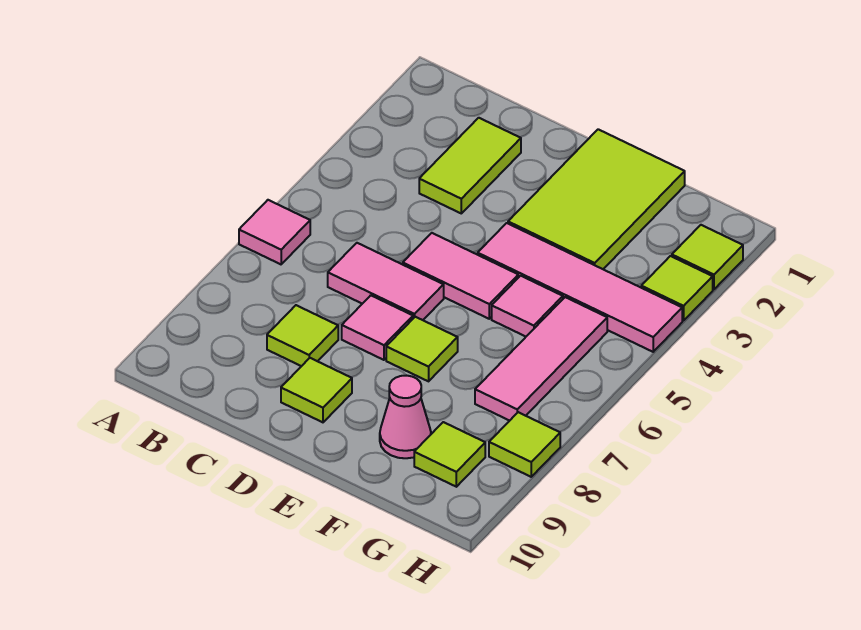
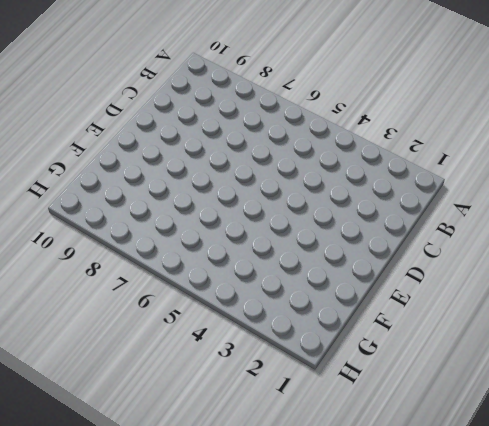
none -> pink tile A6 level 1
none -> lime tile C2:C3 level 1
none -> pink tile C6:D6 level 1

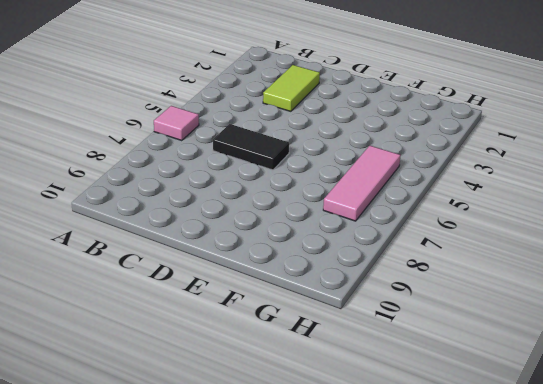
black tile C6:D6 level 1 -> pink tile C6:D6 level 1
none -> lime tile C8 level 1
none -> pink tile D5:E5 level 1
none -> pink tile D7 level 1

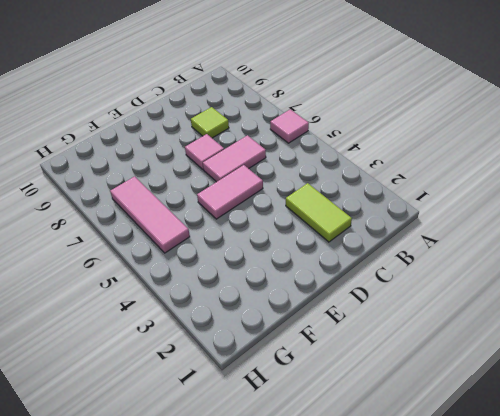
none -> lime tile D9 level 1
none -> lime tile E1:F3 level 1
none -> pink tile E4:H4 level 1

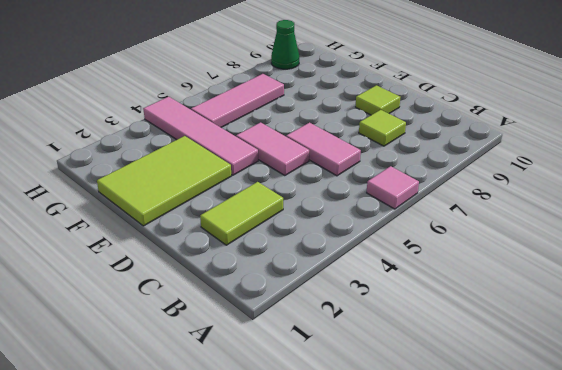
green cone H9 level 1 -> none
none -> pink tile D7 level 1
none -> lime tile E7 level 1
none -> pink tile F5 level 1

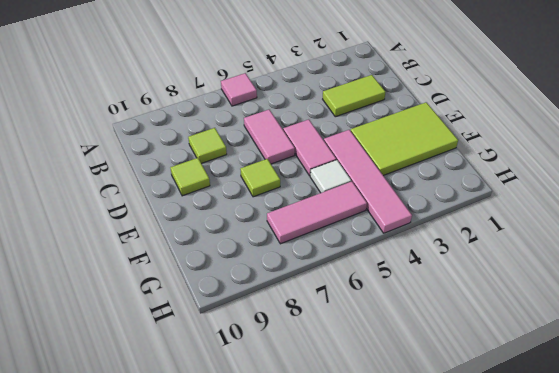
white tile F5 level 1 -> pink tile F5 level 1
none -> pink tile D7 level 1
none -> pink cone F9 level 1
none -> lime tile G9 level 1

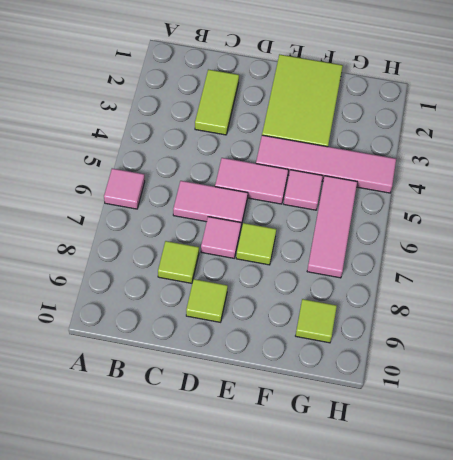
none -> pink cone F9 level 1
none -> lime tile H2 level 1
none -> lime tile H3 level 1

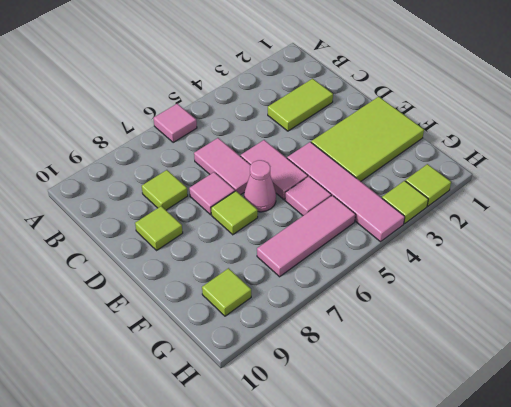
pink cone E6 level 1 -> pink cone F9 level 1
none -> lime tile H8 level 1

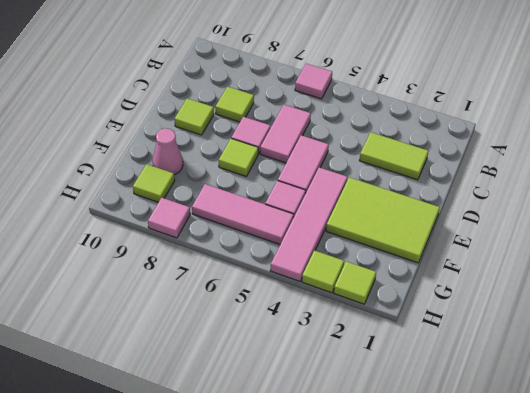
pink tile H8 level 1 -> lime tile H8 level 1

